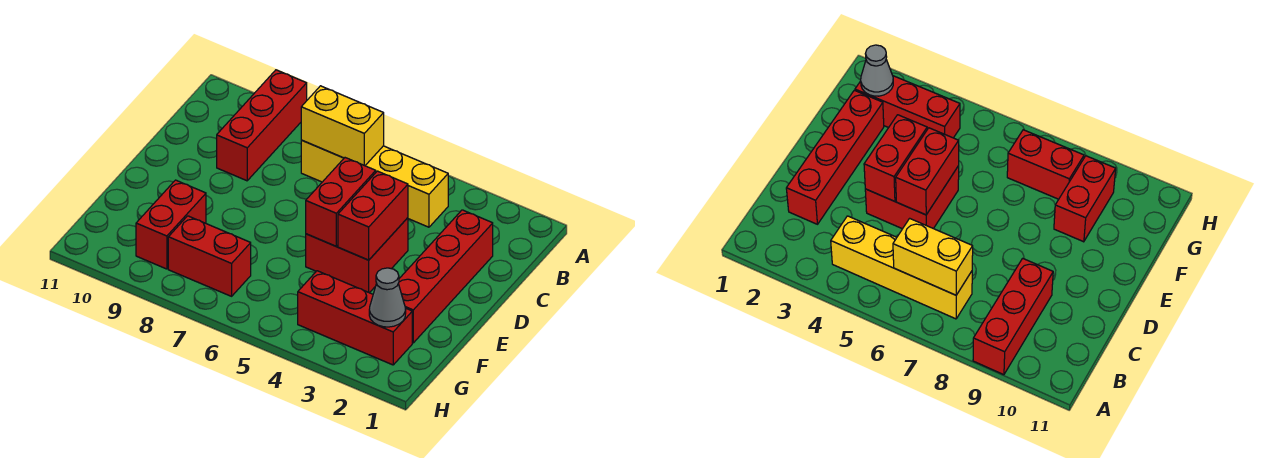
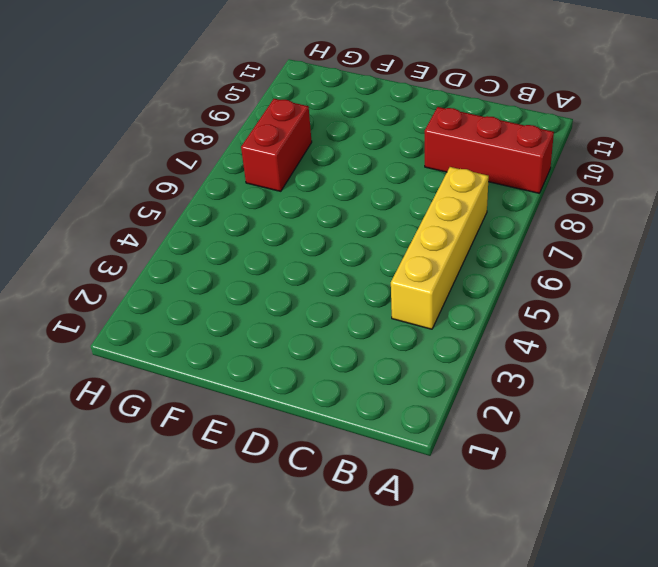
none -> red brick C2:F2 level 1
none -> red brick D4:E5 level 1

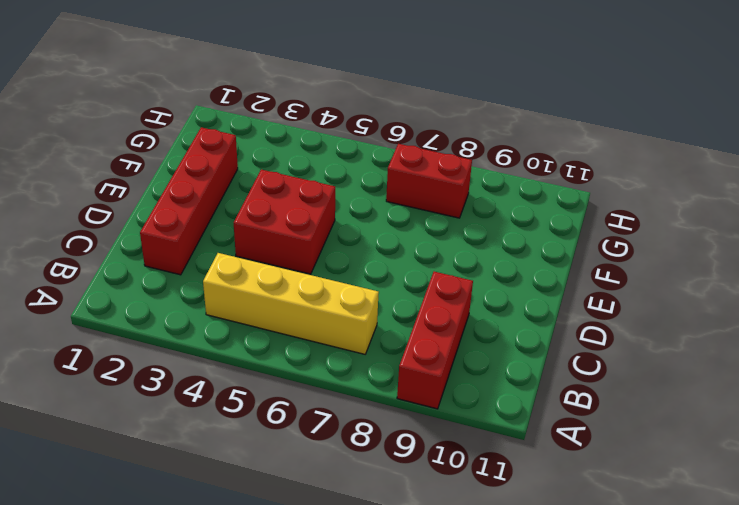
none -> red brick F9:G9 level 1
none -> red brick G2:G4 level 1

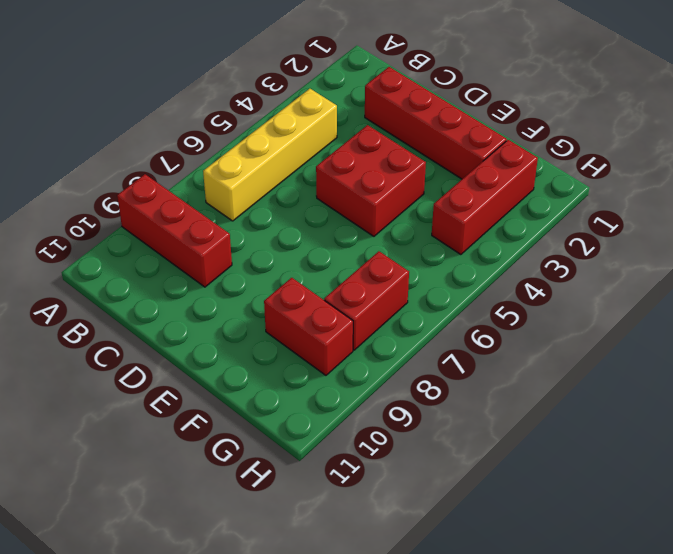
none -> yellow brick B6:B7 level 2
none -> red brick D4:E4 level 2

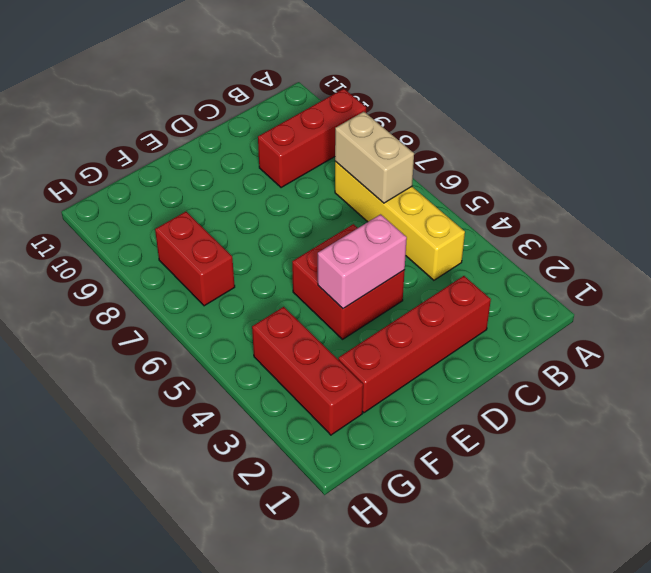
tan brick B6:B7 level 2 -> yellow brick B6:B7 level 2
pink brick D4:E4 level 2 -> red brick D4:E4 level 2
none -> red brick F9:G9 level 1
none -> red brick D5:E5 level 2

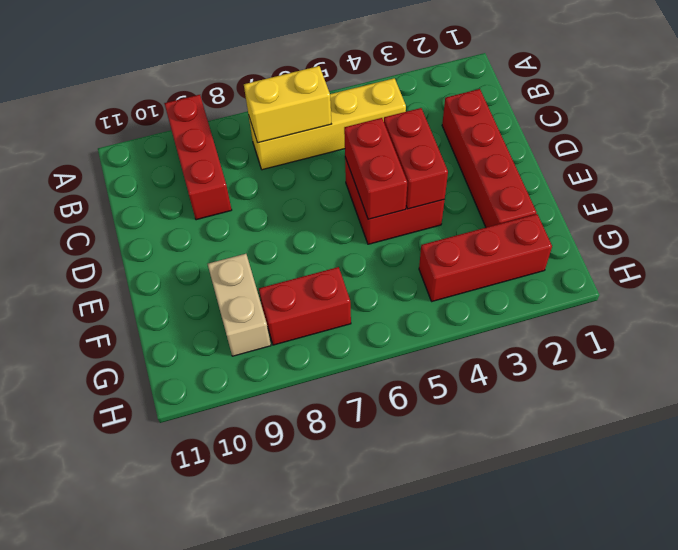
tan brick F9:G9 level 1 -> red brick F9:G9 level 1
none -> grey cone G2 level 2

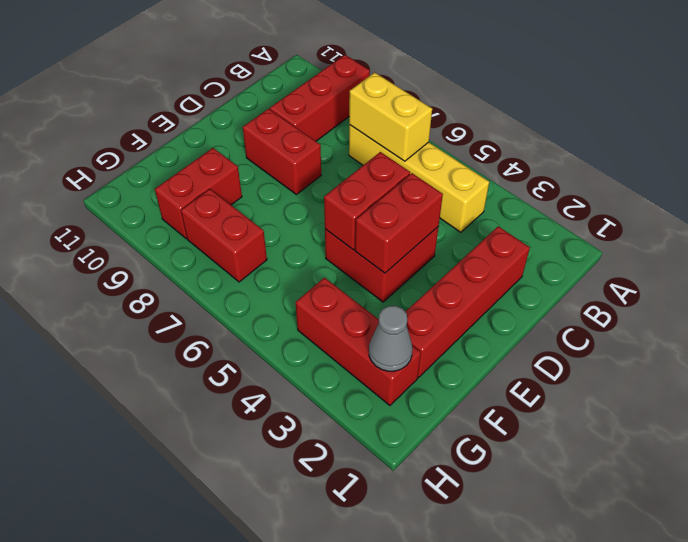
red brick D8:D9 level 1 -> none

